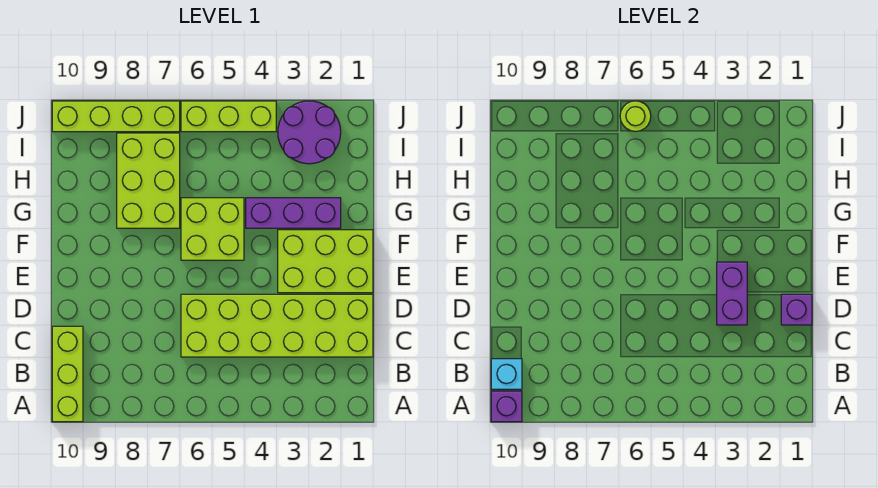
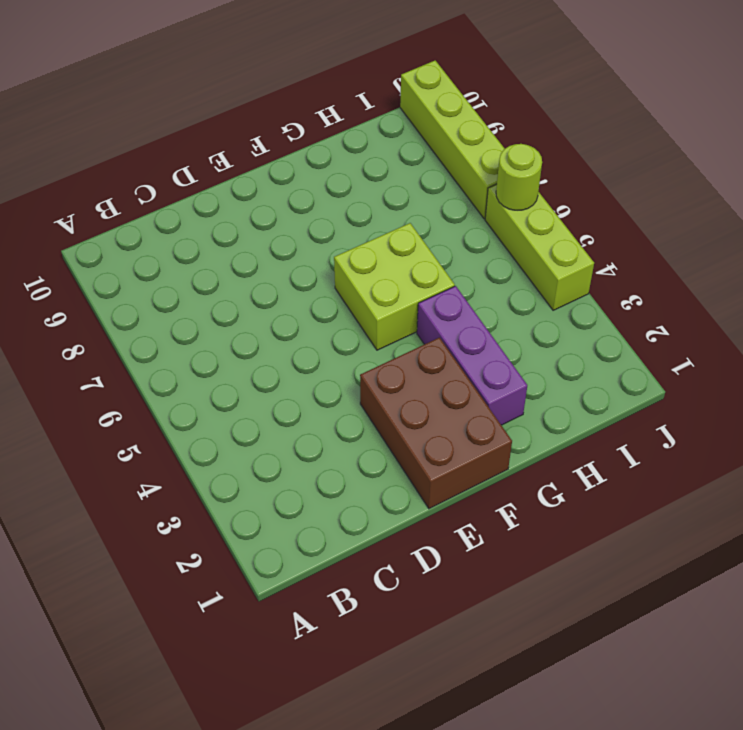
brown brick E1:F3 level 1 -> lime brick E1:F3 level 1
none -> lime brick A10:C10 level 1
none -> lime brick C1:D6 level 1
none -> lime brick G7:I8 level 1

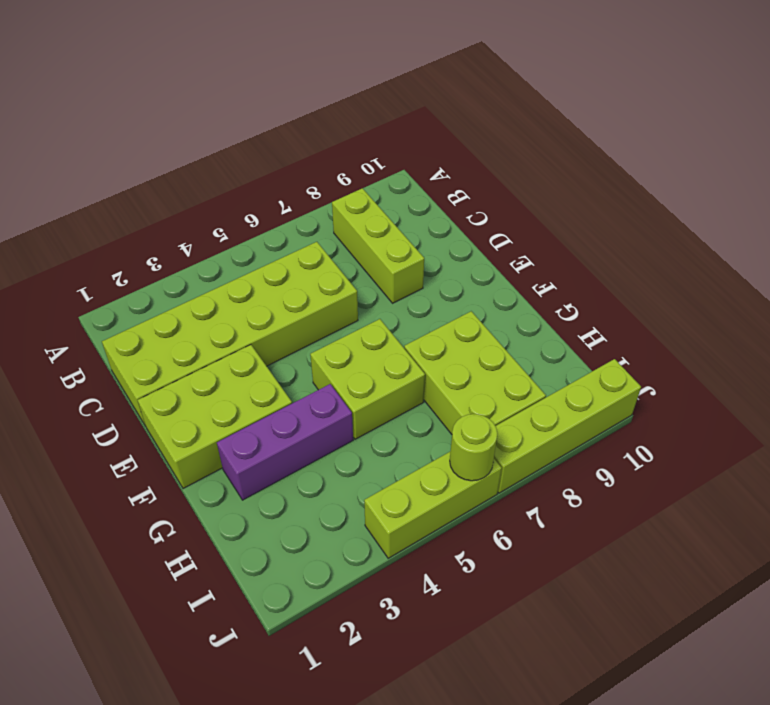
lime brick B8:D8 level 1 -> lime brick A10:C10 level 1
none -> purple round brick I2:J3 level 1
none -> purple brick A10 level 2
none -> cyan brick B10 level 2

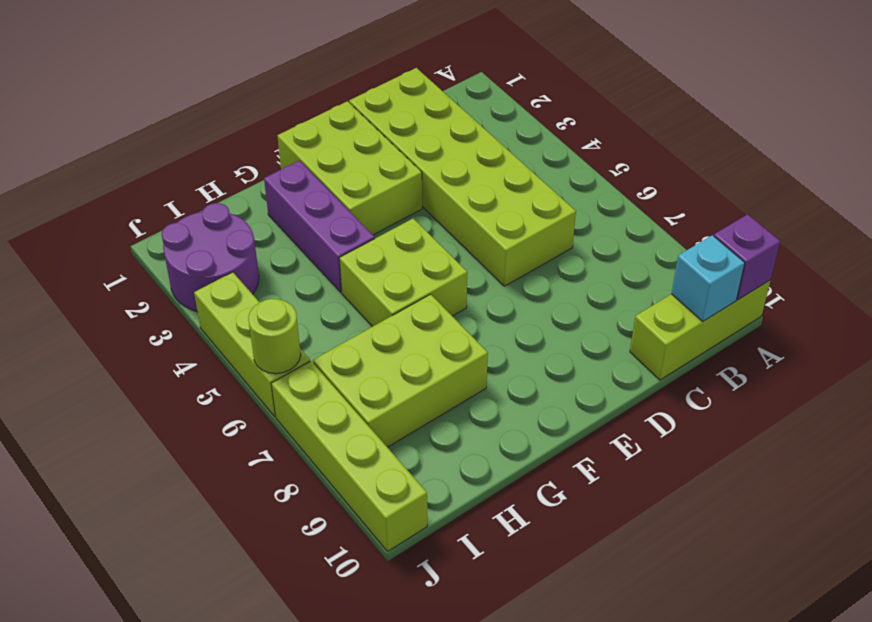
none -> purple brick D1 level 2
none -> purple brick D3:E3 level 2

